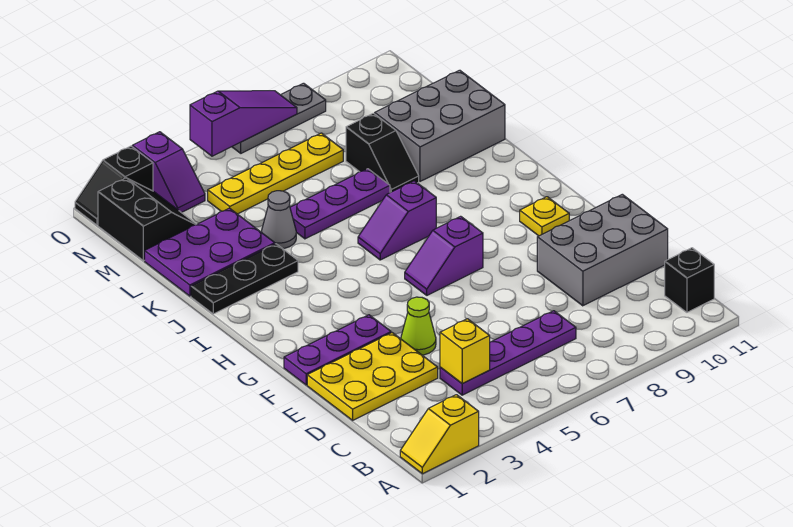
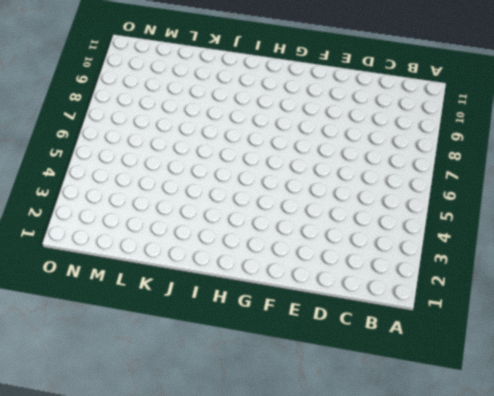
none -> yellow slope A1:A2 level 1 top 2
none -> black brick B11 level 1
none -> purple plate C4:C7 level 1

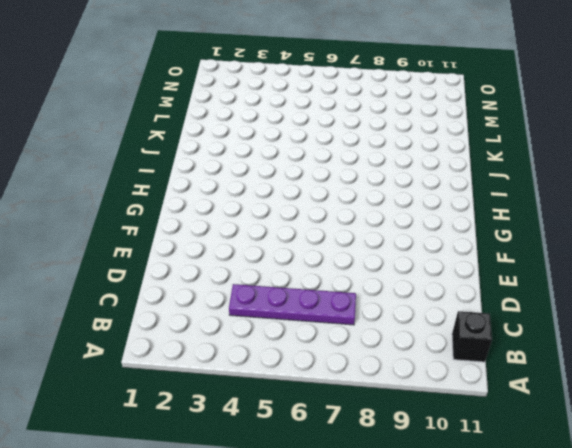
none -> yellow slope A1:A2 level 1 top 2
none -> yellow plate D1:E3 level 1
none -> grey brick D9:E11 level 1

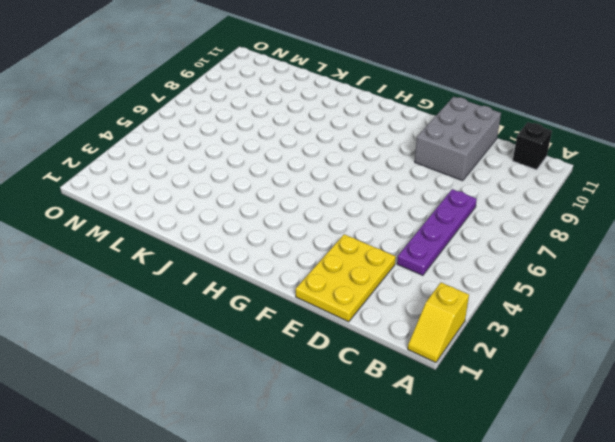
none -> lime cone E4 level 1
none -> purple plate F1:F3 level 1
none -> purple slope G6:G7 level 1 top 7

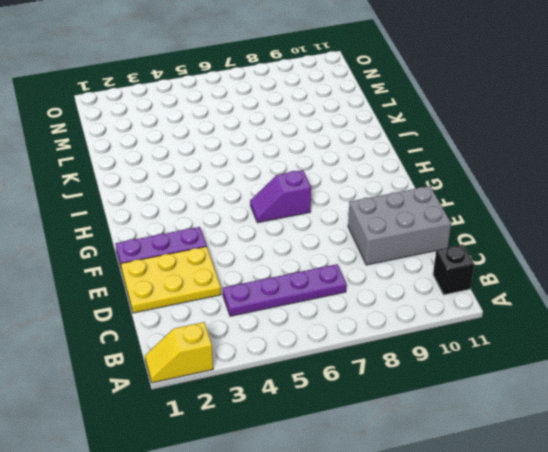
none -> lime cone E4 level 1
none -> yellow plate G10 level 1
none -> purple slope I6:I7 level 1 top 7

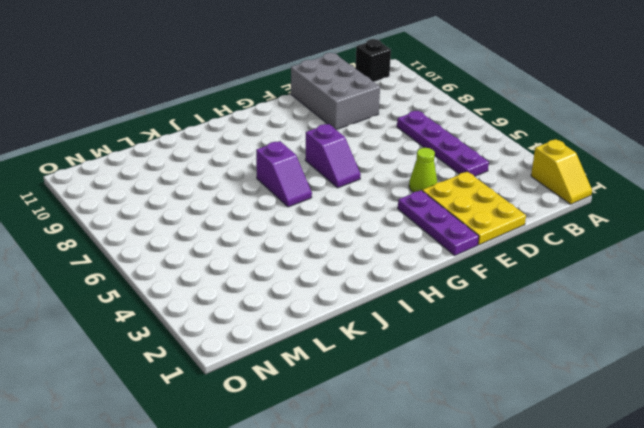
none -> yellow plate G10 level 1
none -> black plate J1:J3 level 1
none -> purple plate K1:L3 level 1

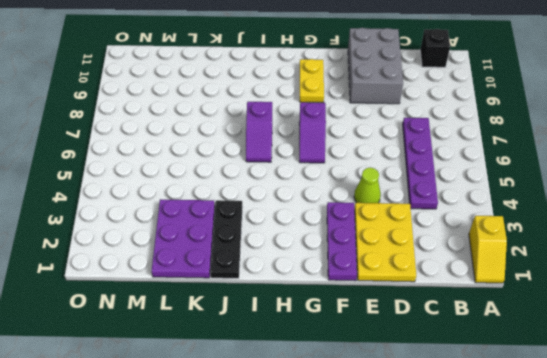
yellow plate G9:G10 level 1 -> yellow plate G10 level 1
none -> grey cone K4 level 1
none -> purple plate K5:K7 level 1
none -> black slope K8:L8 level 1 top L

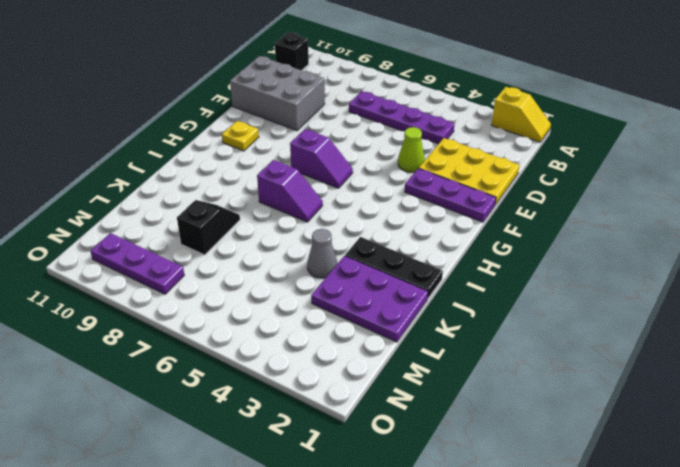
purple plate N8:N10 level 1 -> purple plate K5:K7 level 1
none -> grey brick K9:L11 level 1
none -> black slope M1:N2 level 1 top 1
none -> yellow plate M4:M7 level 1

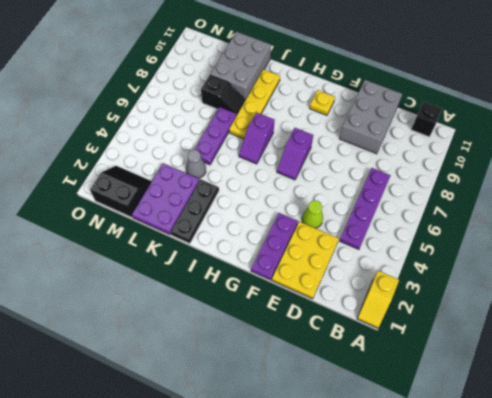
yellow plate J7:J10 level 1 -> yellow plate M4:M7 level 1
none -> purple slope N3:O3 level 1 top O
none -> black slope O1:O2 level 1 top 2
none -> grey plate O6:O8 level 1

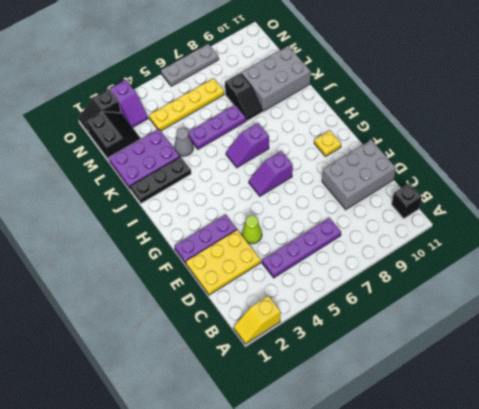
none -> yellow brick C4 level 2
none -> purple slope O5:O7 level 2 top 5

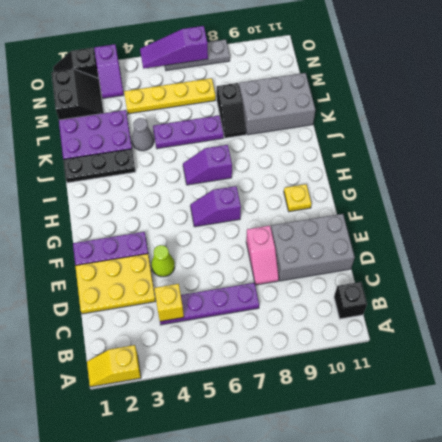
pink slope D8:E8 level 1 top E -> none
purple slope O5:O7 level 2 top 7 -> purple slope O5:O7 level 2 top 5

